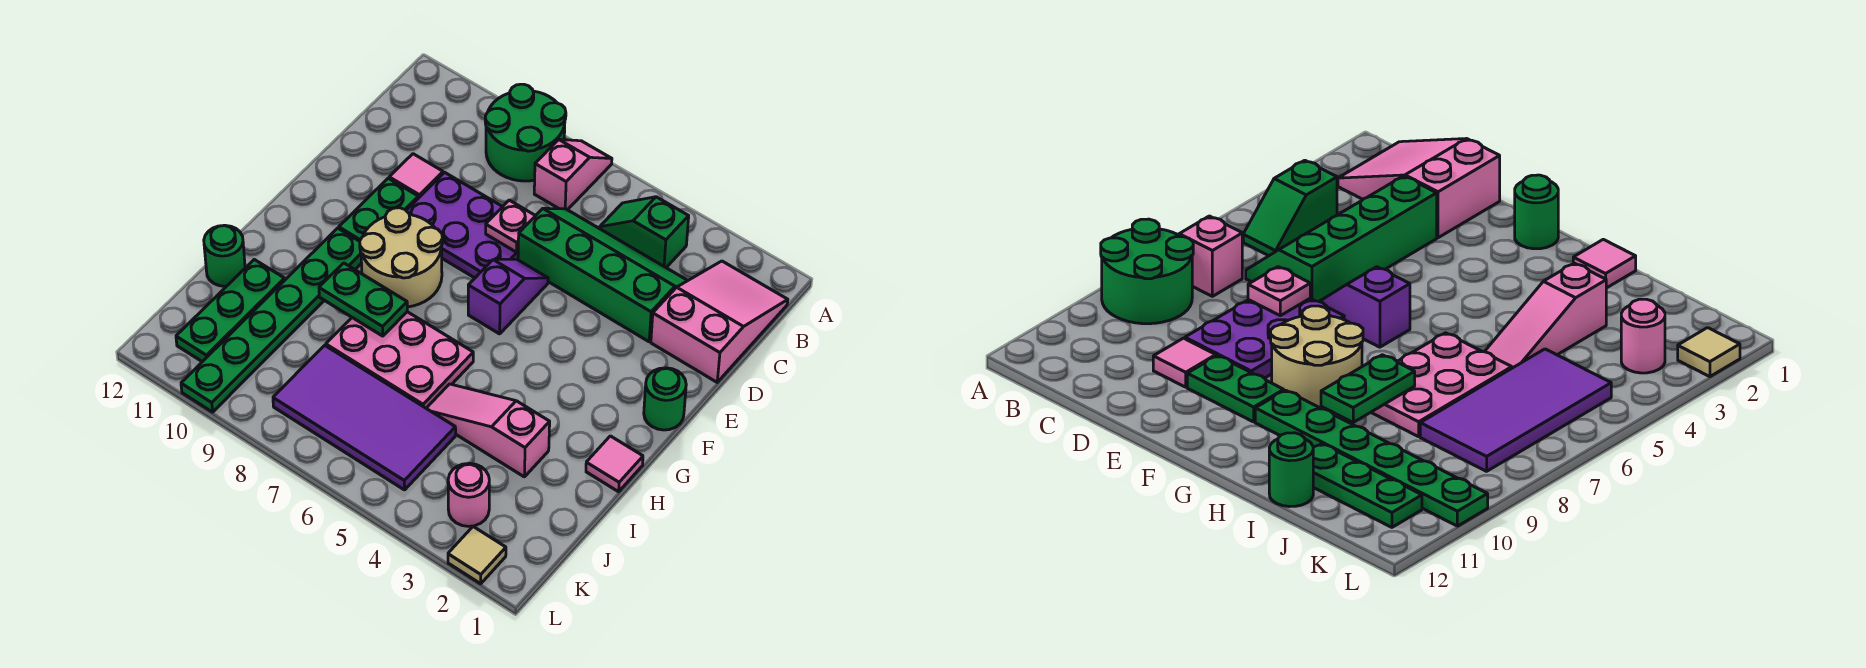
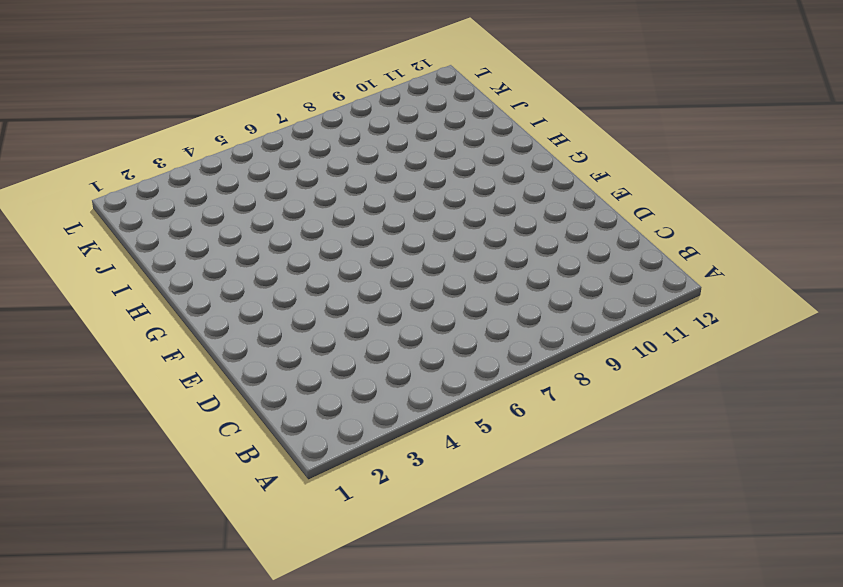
none -> pink slope A7:B7 level 1 top B
none -> green round brick A8:B9 level 1
none -> pink slope B1:D2 level 1 top D

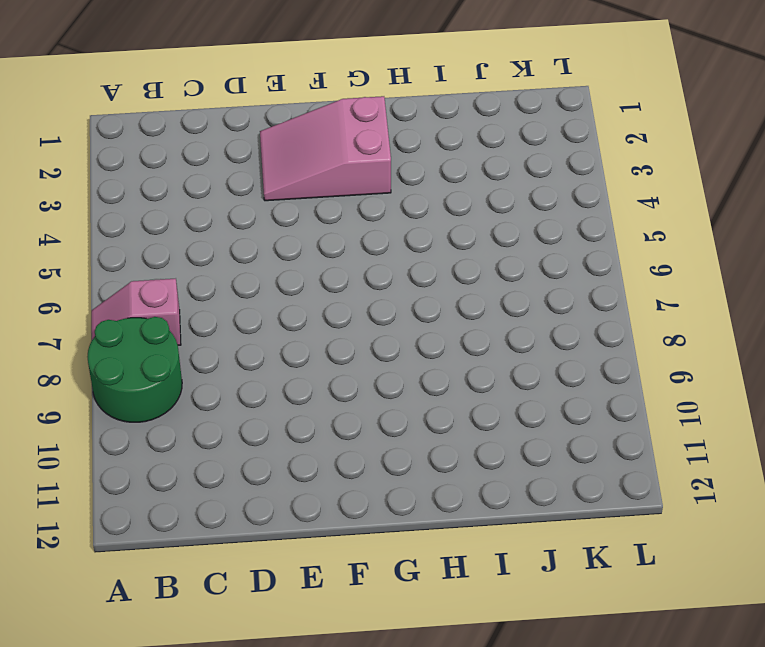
pink slope E2:G3 level 1 top G -> pink slope B1:D2 level 1 top D
none -> green slope B4:B5 level 1 top 4
none -> green slope C3:D6 level 1 top D
none -> purple plate D7:E9 level 1

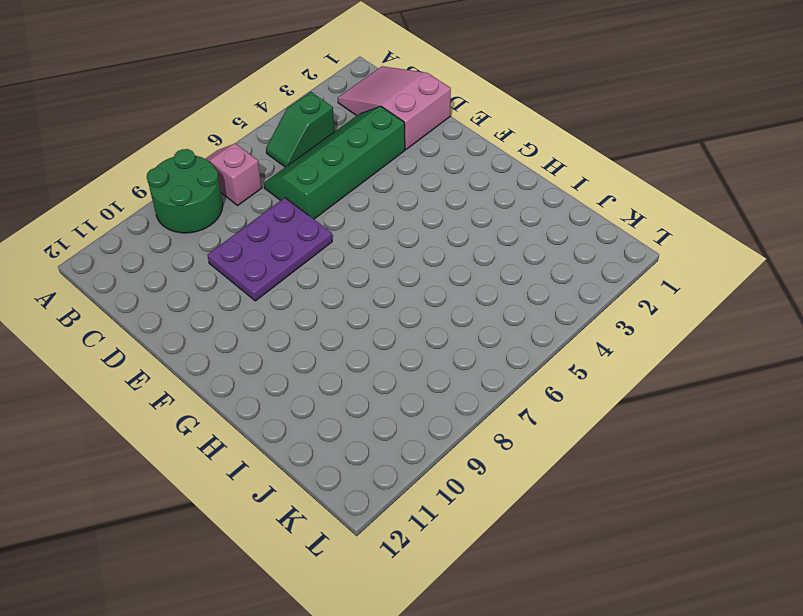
none -> pink tile D10 level 1
none -> purple slope E6:F6 level 1 top F
none -> green plate E10:F10 level 1

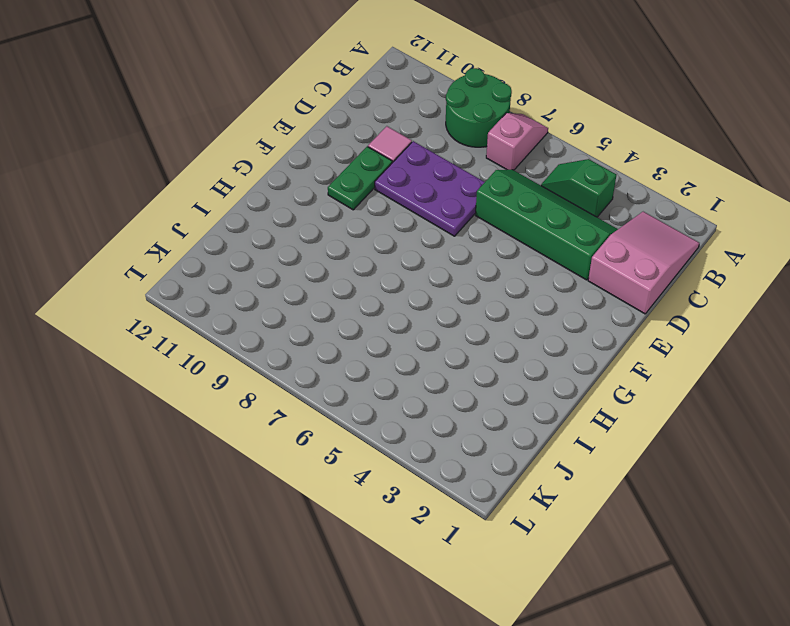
none -> purple slope E6:F6 level 1 top F
none -> green round brick F1 level 1
none -> tan round brick F8:G9 level 1

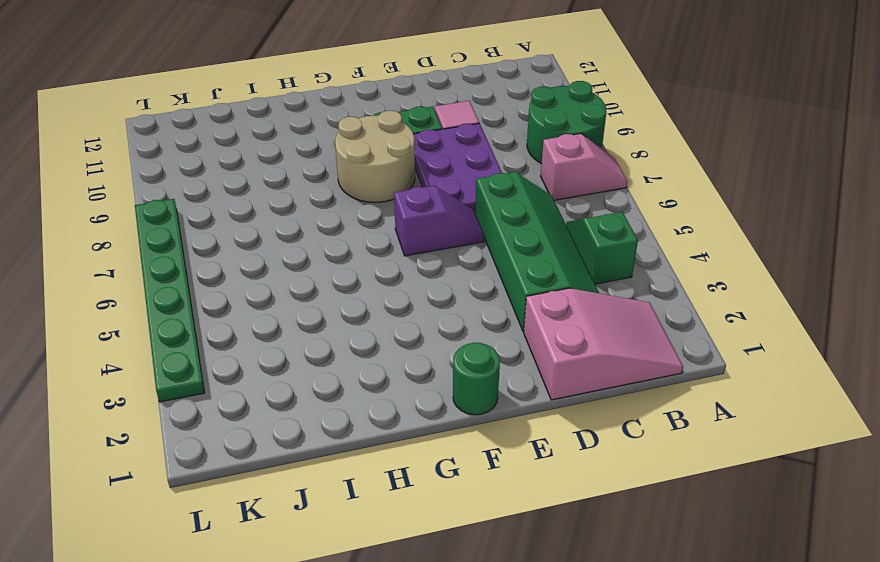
green plate L3:L8 level 1 -> green plate G10:L10 level 1
none -> pink tile H1 level 1
none -> pink plate H6:I8 level 1
none -> pink slope I3:I5 level 1 top 3

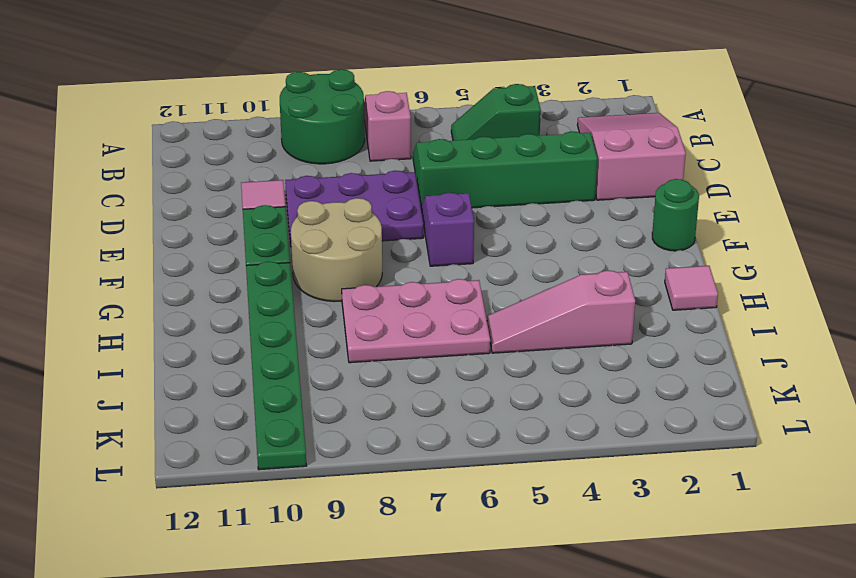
none -> green plate I11:K11 level 1
none -> green round brick I12 level 1
none -> purple tile J5:K8 level 1

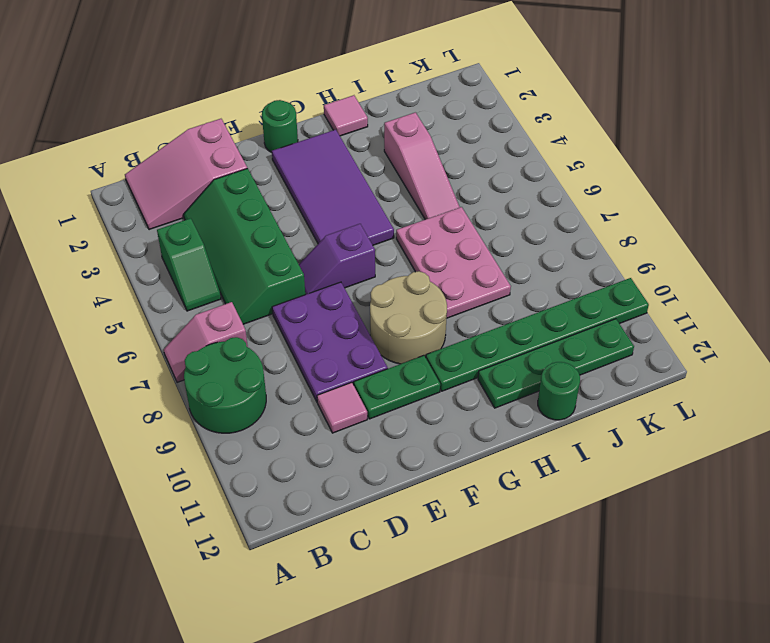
purple tile F2:G5 level 1 -> purple tile J5:K8 level 1
green plate H11:K11 level 1 -> green plate I11:K11 level 1
none -> pink round brick K3 level 1
none -> tan tile L2 level 1
none -> pink plate D7 level 2

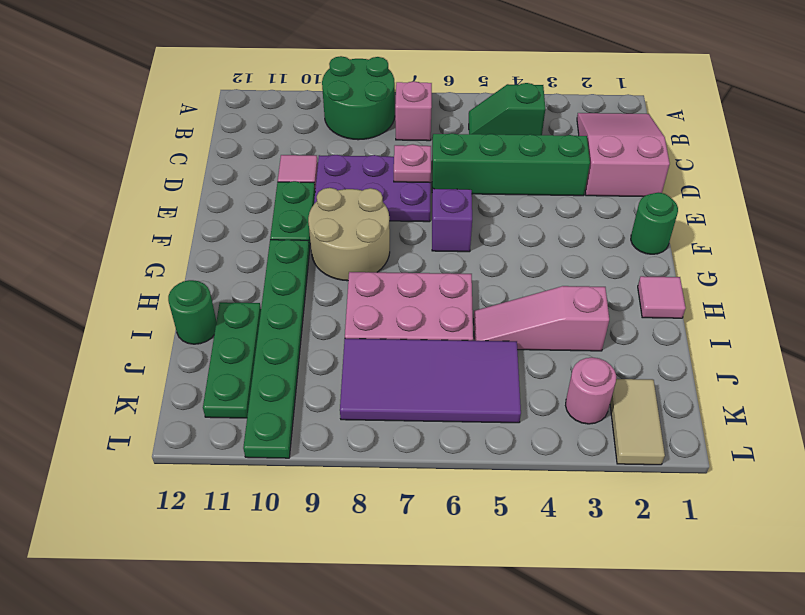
tan tile K2:L2 level 1 -> tan tile L2 level 1
none -> green plate H8:H9 level 2

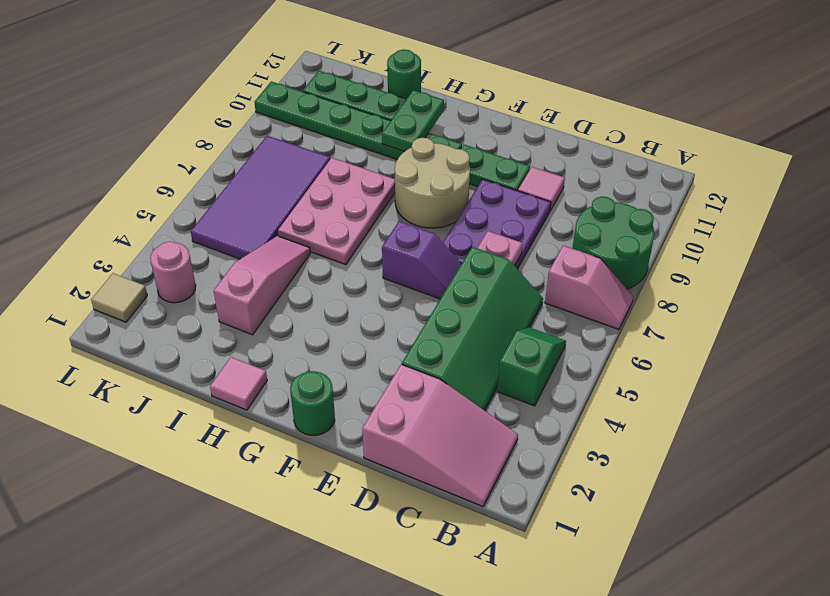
green plate H10:H11 level 2 -> green plate H8:H9 level 2

